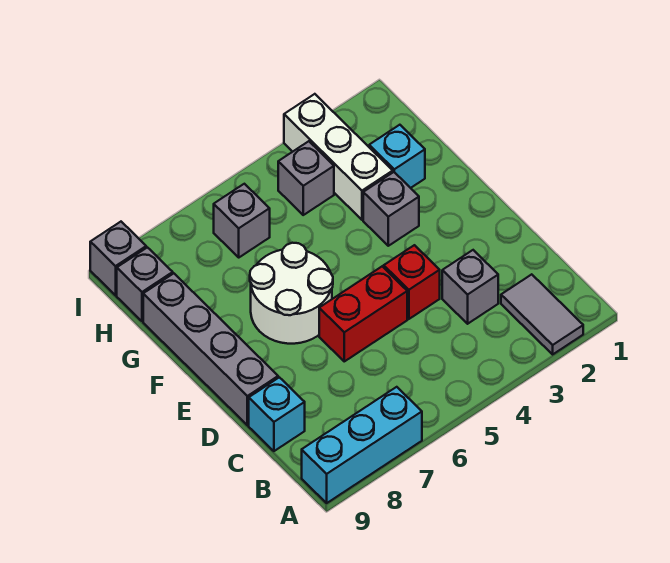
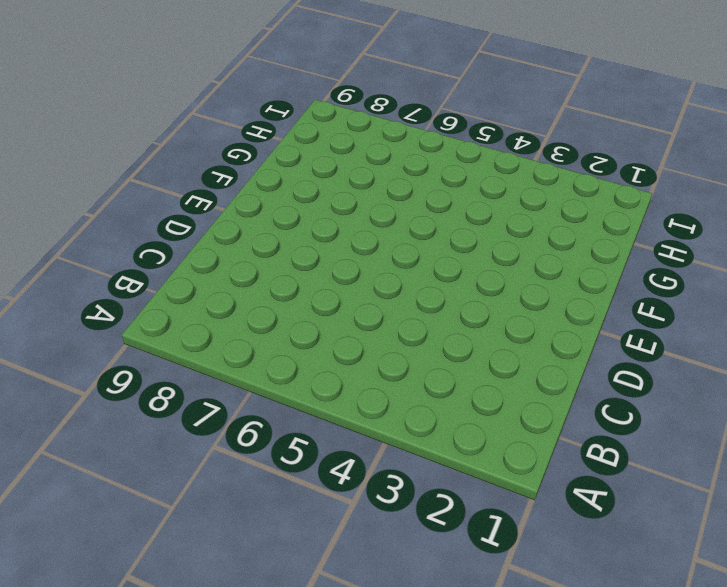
none -> grey tile A2:B2 level 1
none -> cyan brick A7:A9 level 1
none -> grey brick C3 level 1

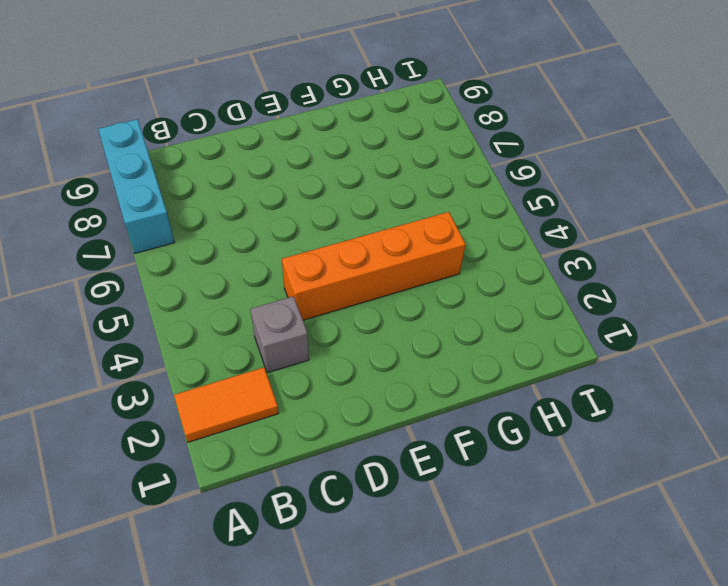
orange tile A2:B2 level 1 -> grey tile A2:B2 level 1
orange brick D4:G4 level 1 -> red brick D4 level 1
none -> cyan brick C9 level 1
none -> red brick D5:D6 level 1
none -> grey brick D9:G9 level 1

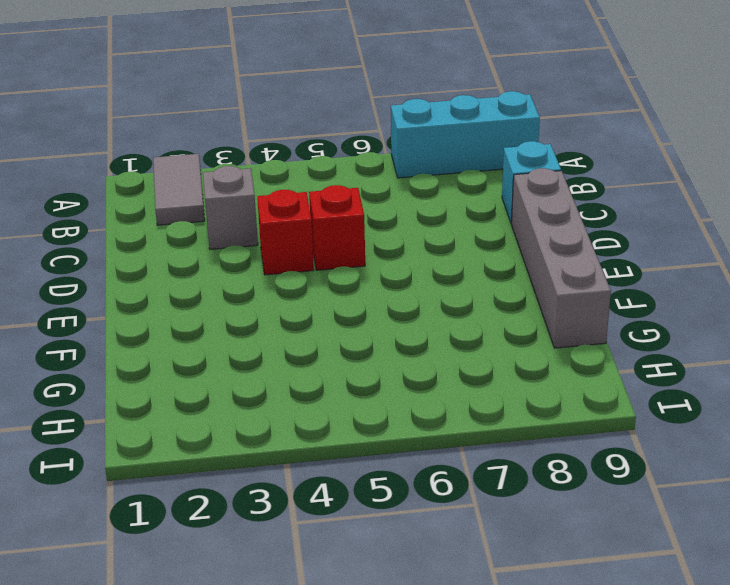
red brick D5 level 1 -> red brick D5:D6 level 1
none -> white round brick E6:F7 level 1
none -> grey brick F3 level 1
none -> cyan brick G2 level 1

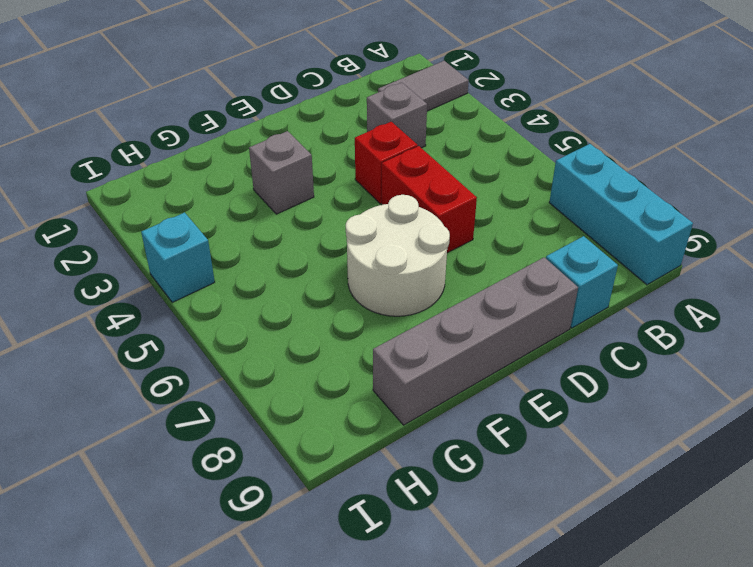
cyan brick I4 level 1 -> cyan brick G2 level 1
none -> white brick G3:I3 level 1
none -> grey brick H4 level 1
none -> grey brick H6 level 1

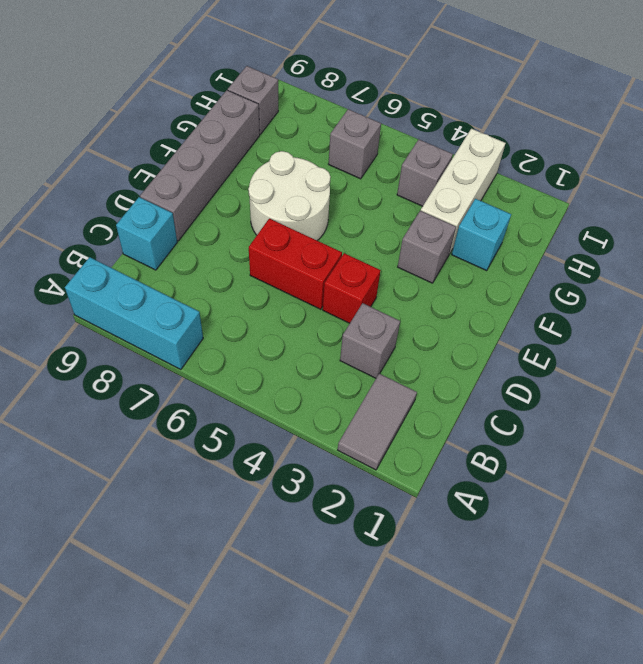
none -> grey brick I9 level 1

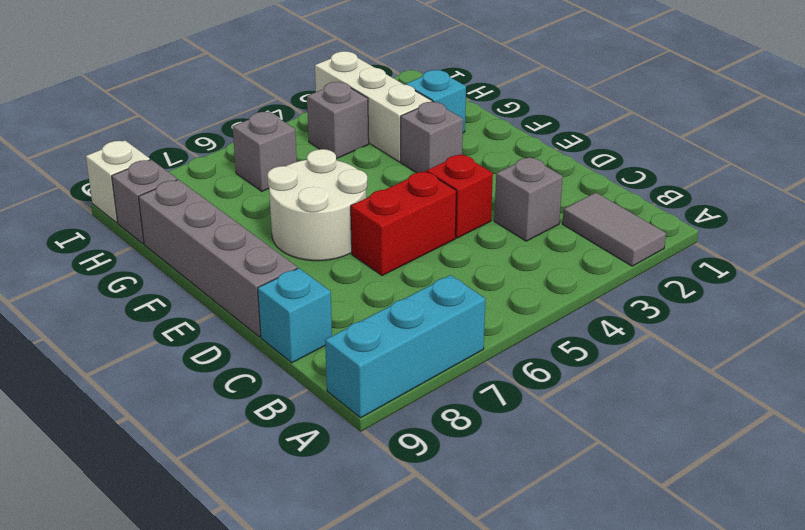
white brick I9 level 1 -> grey brick I9 level 1

